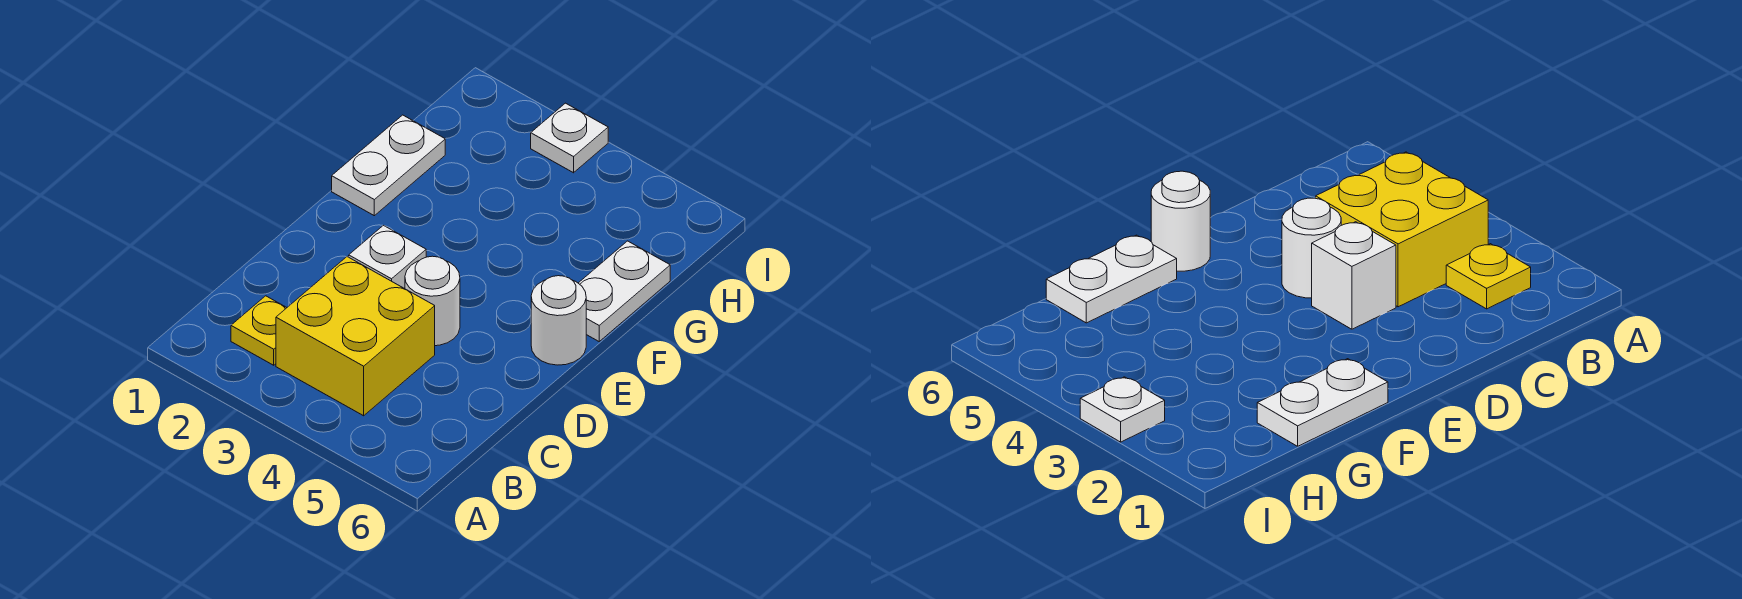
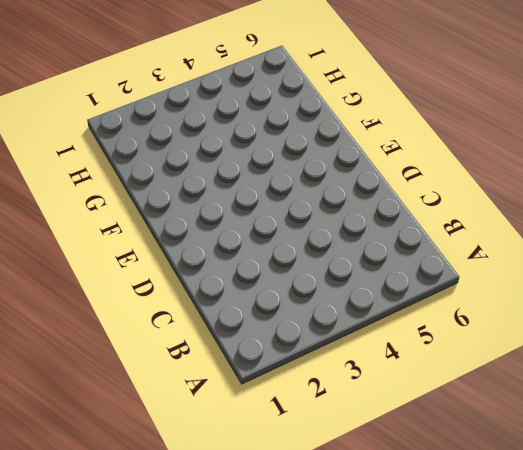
none -> yellow plate B2 level 1
none -> yellow brick B3:C4 level 1

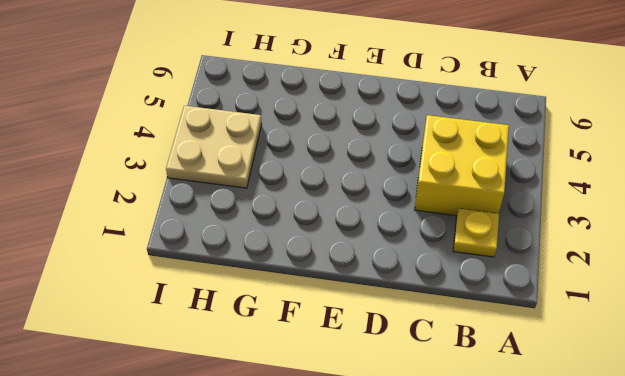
tan plate H3:I4 level 1 -> white plate I3 level 1
none -> white brick D3 level 1
none -> white round brick D4 level 1

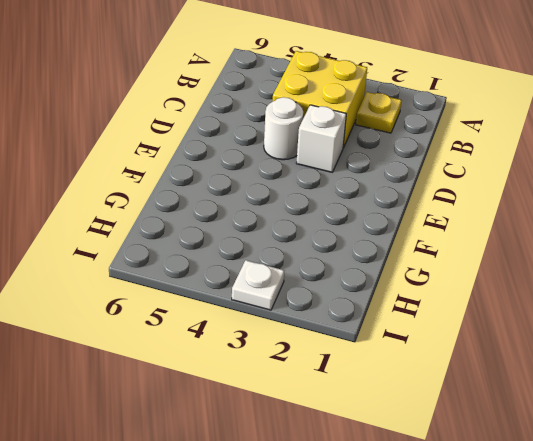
none -> white round brick E6 level 1
none -> white plate F1:G1 level 1

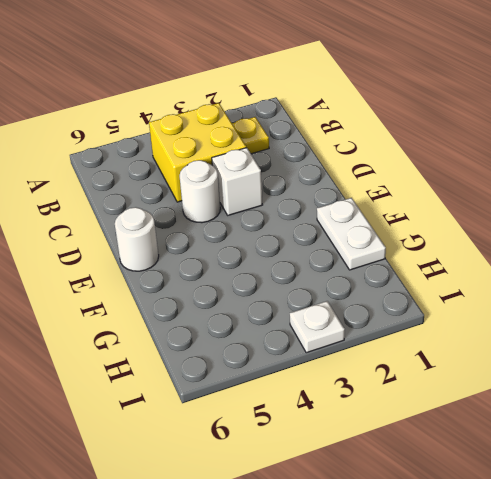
none -> white plate F6:G6 level 1

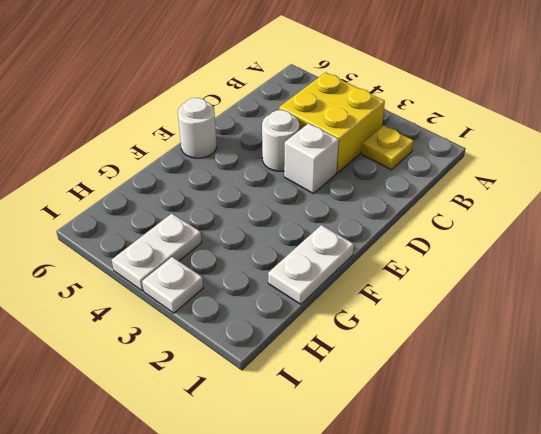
white plate H4:I4 level 1 -> white plate F6:G6 level 1

